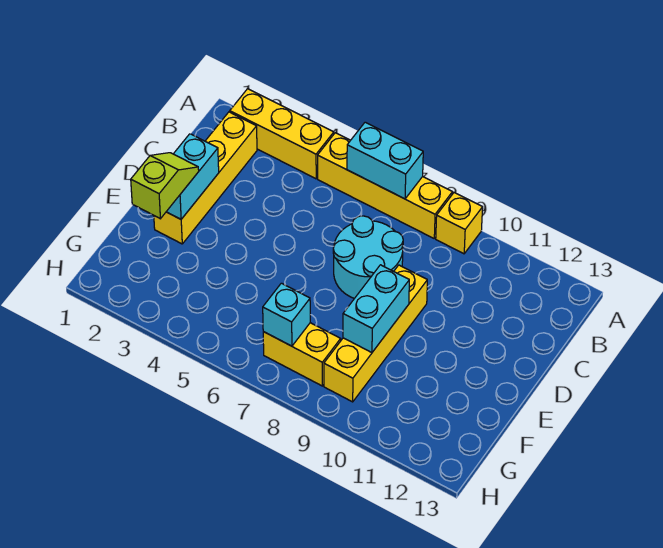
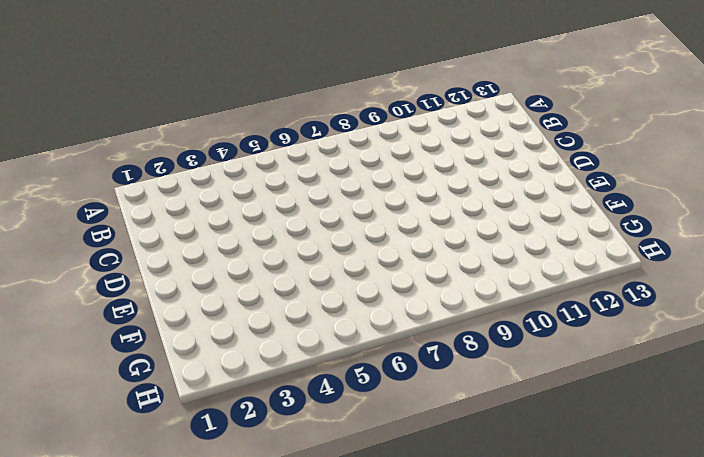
none -> yellow brick A2:A4 level 1
none -> yellow brick A5:A8 level 1
none -> yellow brick A9 level 1

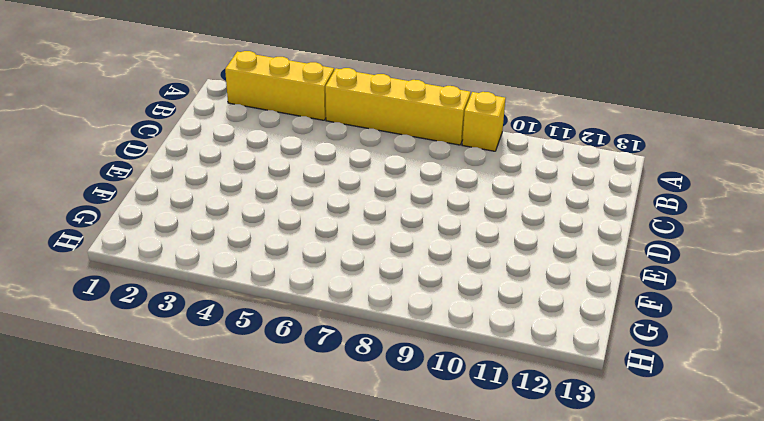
none -> yellow brick B2:E2 level 1
none -> cyan round brick C7:D8 level 1
none -> yellow brick D9:G9 level 1

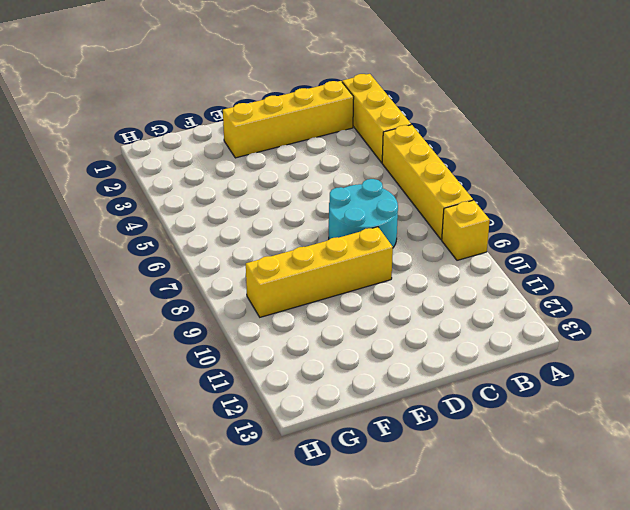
none -> yellow brick G7:G8 level 1
none -> cyan brick A6:A7 level 2
none -> cyan brick D2:E2 level 2

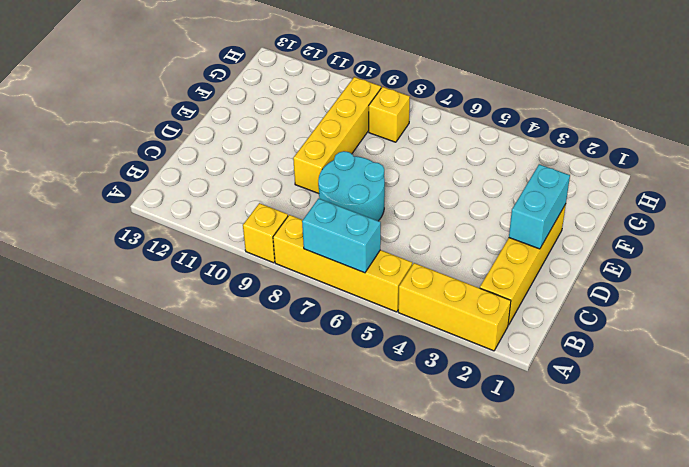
yellow brick G8 level 1 -> yellow brick G7:G8 level 1
none -> cyan brick E9:F9 level 2
none -> cyan brick G7 level 2
none -> lime slope E2:F2 level 3 top F

